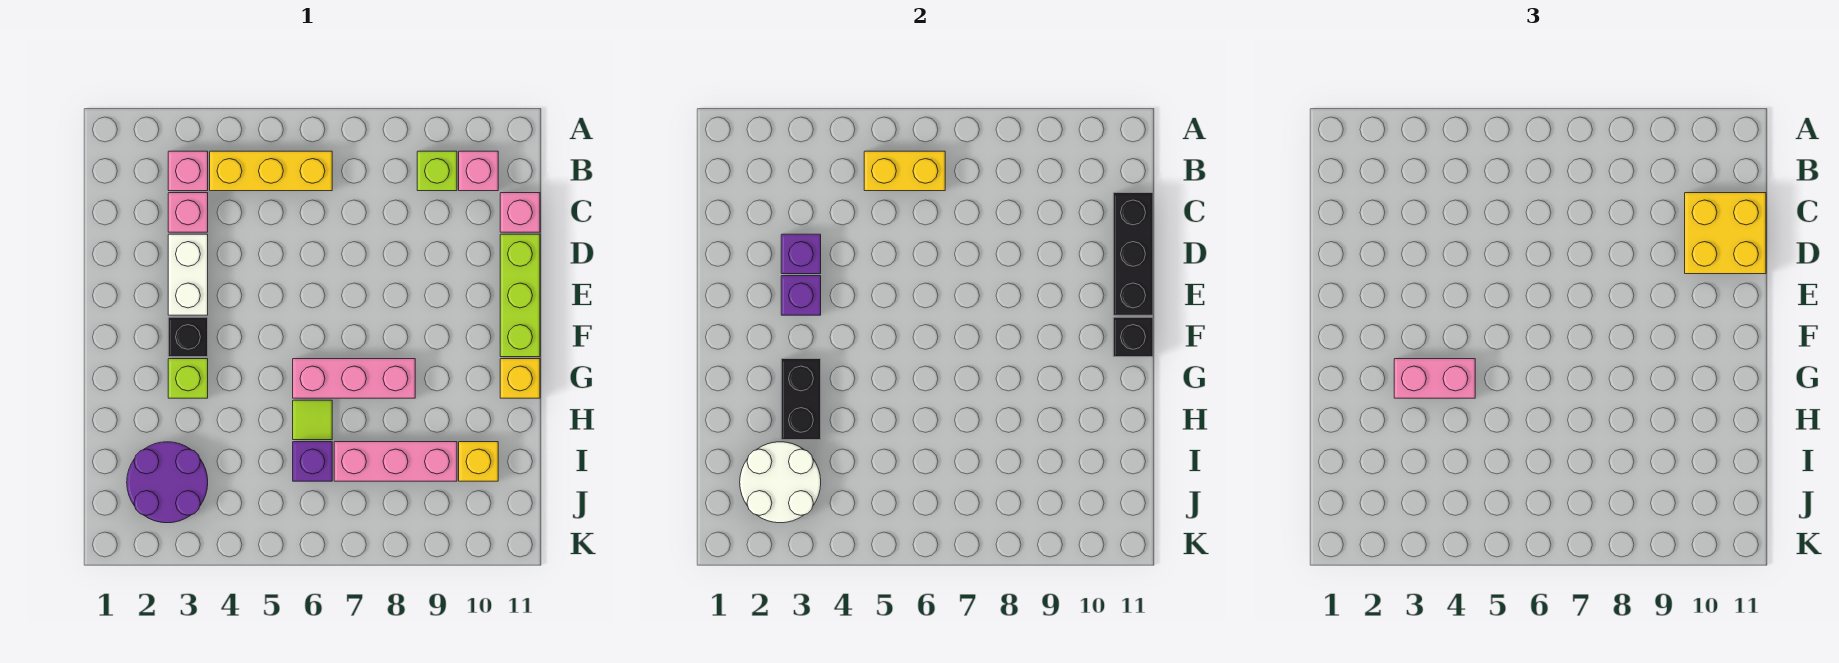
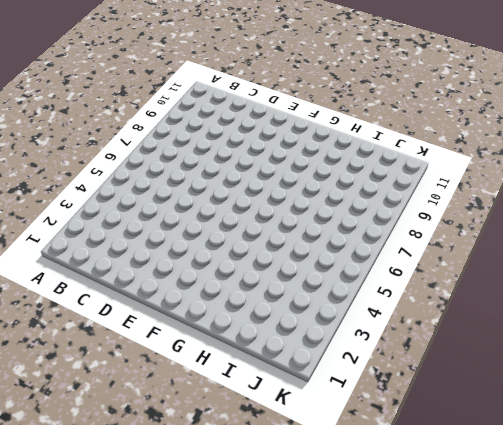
none -> pink brick B3 level 1
none -> yellow brick B4:B6 level 1
none -> lime brick B9 level 1

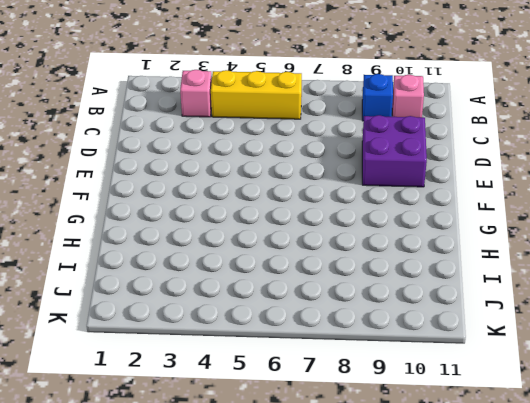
blue brick B9 level 1 -> lime brick B9 level 1
purple brick D9:E10 level 1 -> none
none -> pink brick C3 level 1
none -> pink brick C11 level 1
none -> white brick D3:E3 level 1

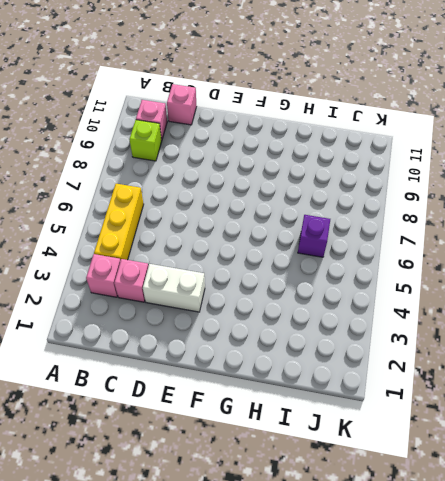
none -> lime brick D11:F11 level 1
none -> black brick F3 level 1
none -> lime brick G3 level 1

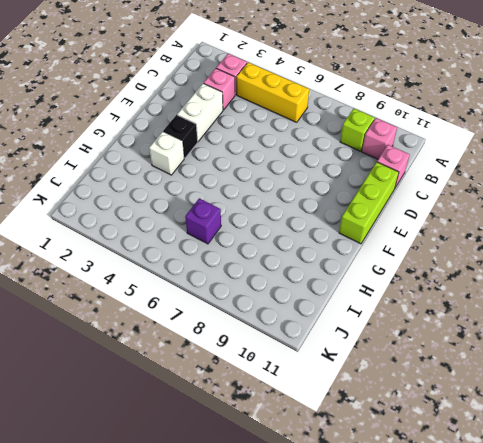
white brick G3 level 1 -> lime brick G3 level 1
none -> pink brick G6:G8 level 1
none -> yellow brick G11 level 1
none -> lime tile H6 level 1

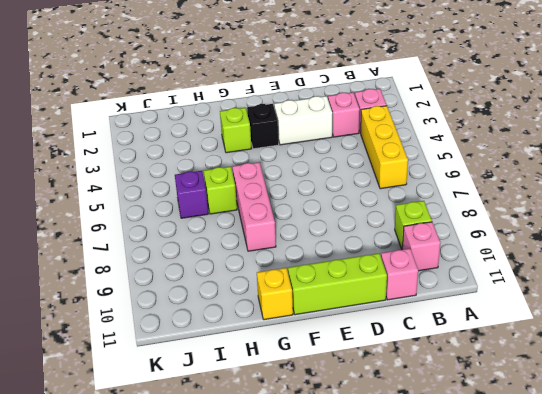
lime brick H6 level 1 -> lime tile H6 level 1
none -> purple round brick I2:J3 level 1
none -> pink brick I7:I9 level 1
none -> yellow brick I10 level 1

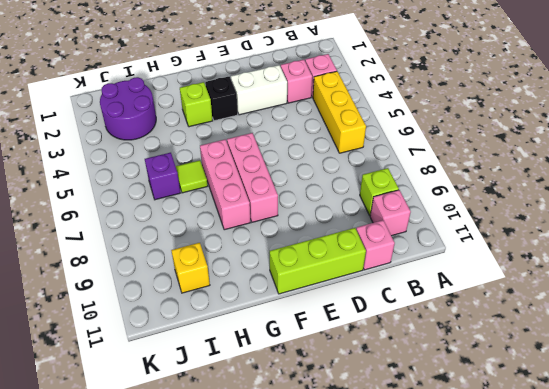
pink brick F6:F8 level 1 -> pink brick I7:I9 level 1
none -> yellow brick G11 level 1
none -> yellow brick B5:B6 level 2
none -> black brick C11:E11 level 2

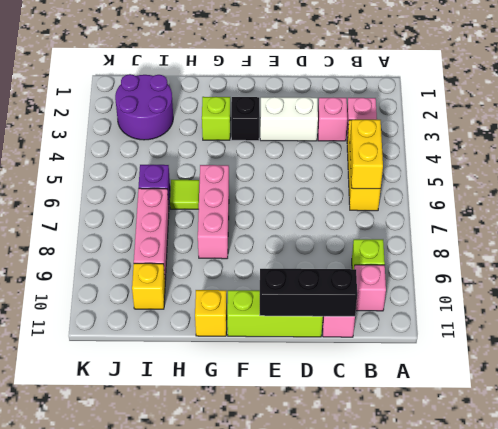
none -> purple brick D3 level 2
none -> purple brick E3 level 2
none -> black brick F11 level 2

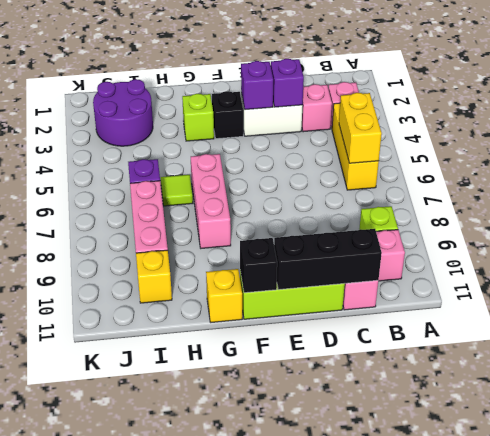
none -> black brick G3:H3 level 2
none -> white round brick I2:J3 level 2
none -> yellow brick C10:D11 level 3

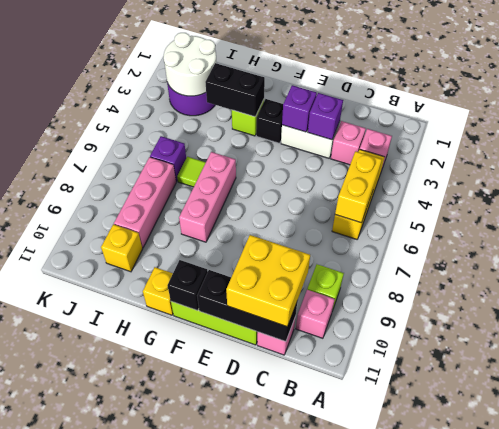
none -> pink brick G3:G4 level 3

